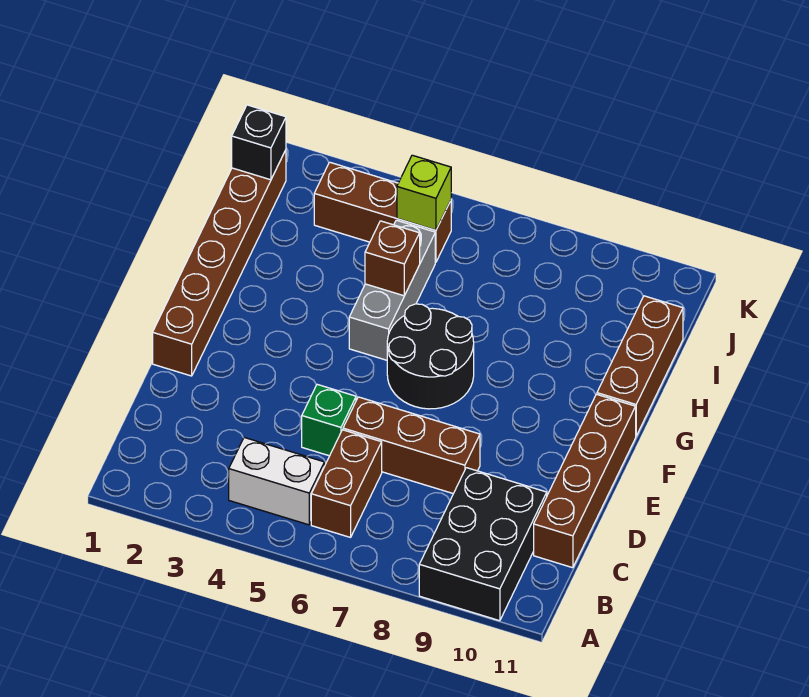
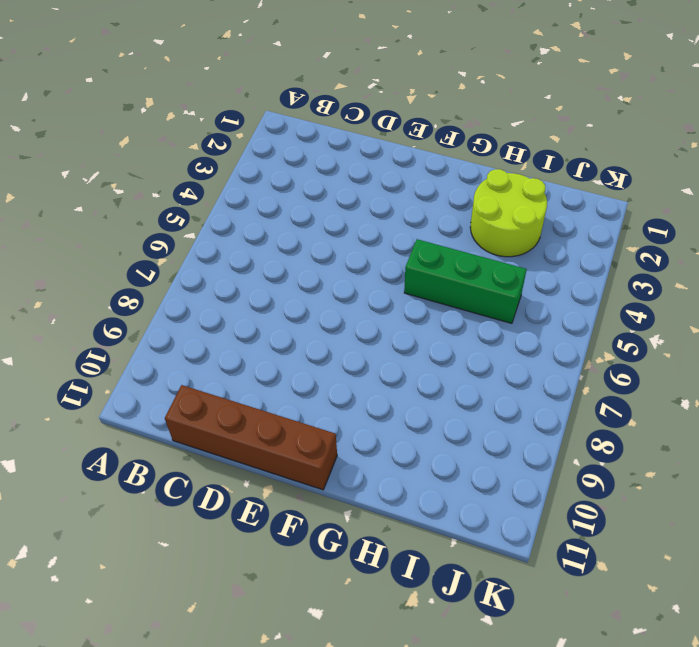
green brick G5:I5 level 1 -> grey brick G5:I5 level 1
lime round brick H2:I3 level 1 -> none
none -> black brick A9:C10 level 1
none -> white brick B4:B5 level 1
none -> brown brick B6:C6 level 1

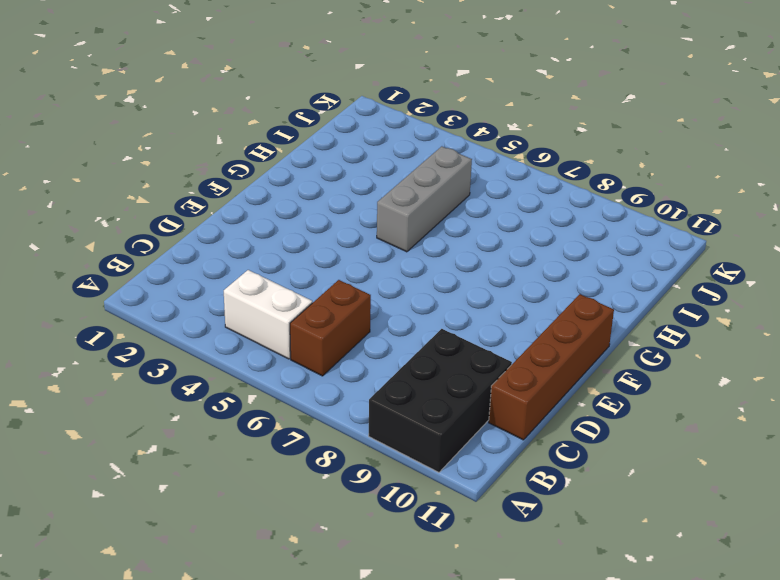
none -> green brick D5 level 1
none -> brown brick D6:D8 level 1
none -> brown brick E1:J1 level 1

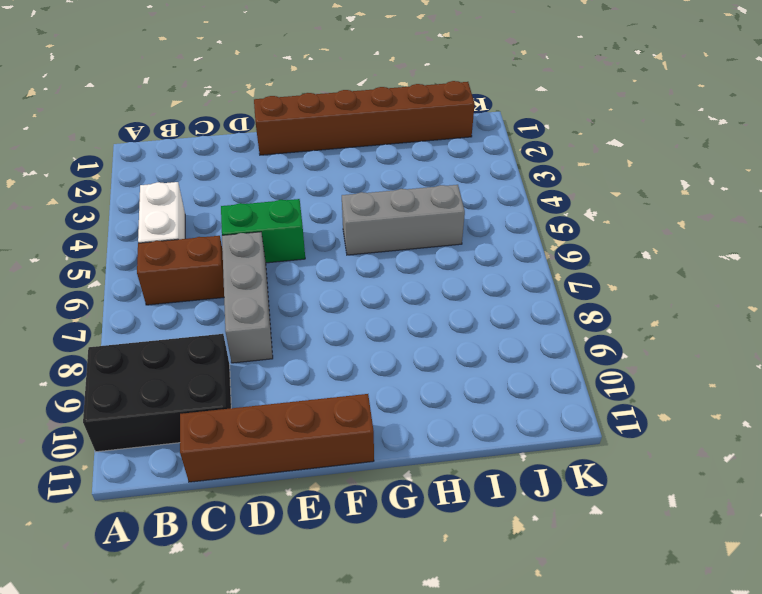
green brick D5:E5 level 1 -> green brick D5 level 1
grey brick D6:D8 level 1 -> brown brick D6:D8 level 1
none -> black round brick F6:G7 level 1
none -> brown brick G11:I11 level 1
none -> brown brick J3:J5 level 1

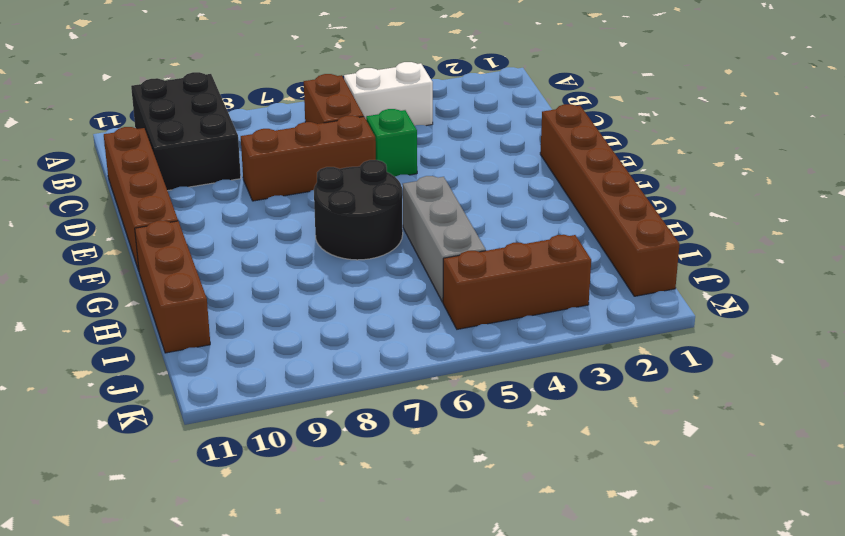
none -> brown brick H5 level 2
none -> black brick J1 level 2
none -> lime brick J5 level 2

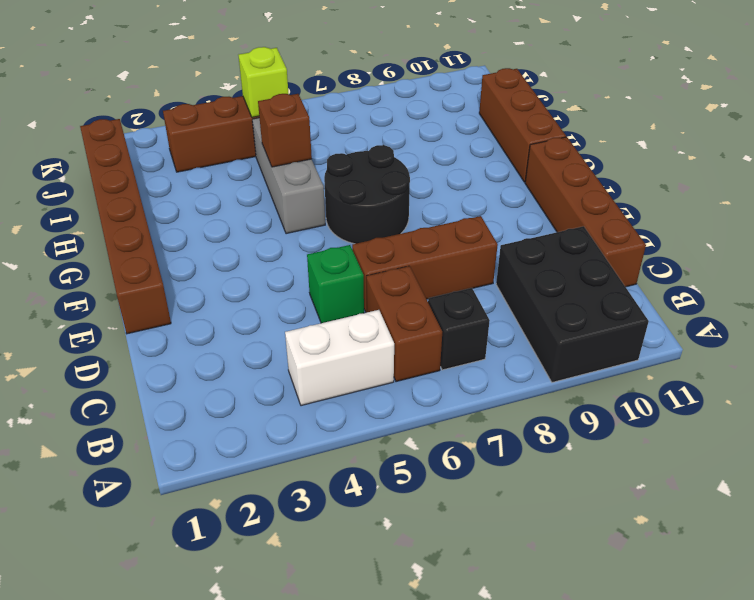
black brick B7 level 1 -> black brick J1 level 2

